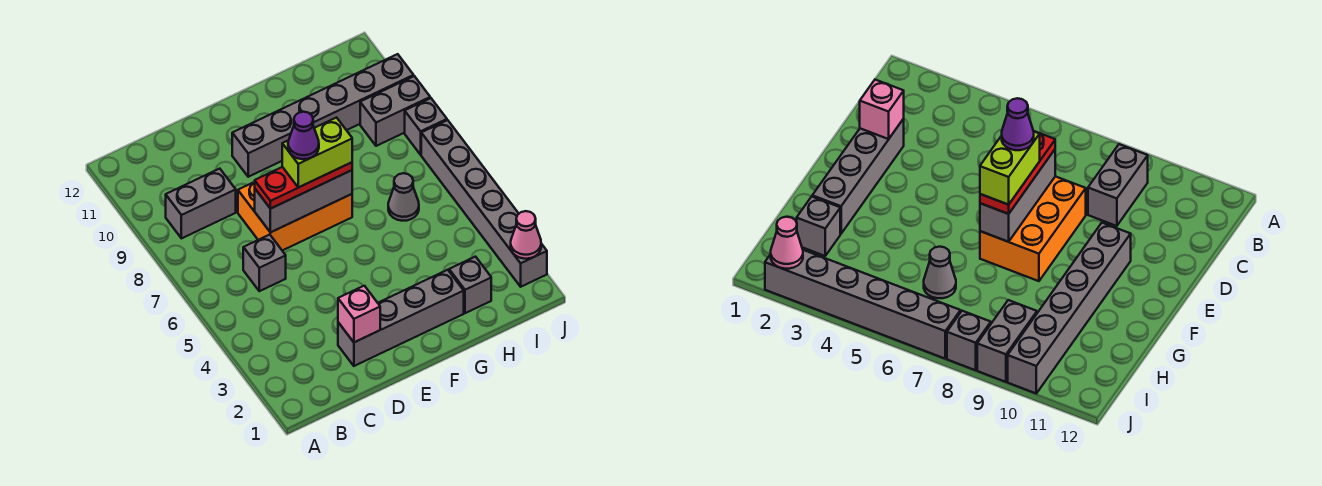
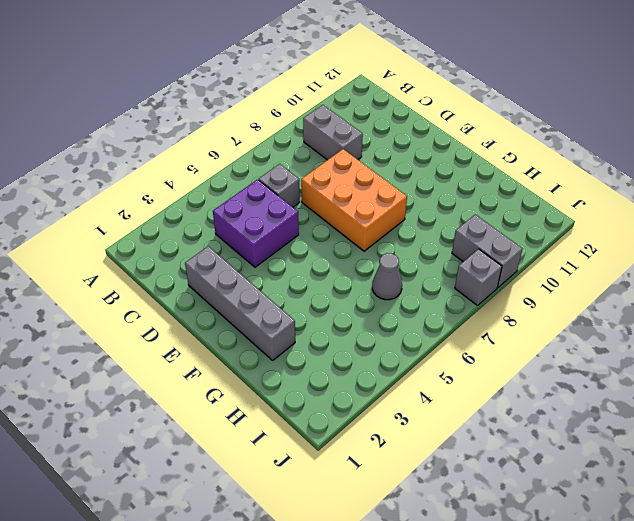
purple brick C4:D5 level 1 -> none
none -> grey brick E10:J10 level 1
none -> grey brick H2 level 1
none -> grey brick J2:J7 level 1

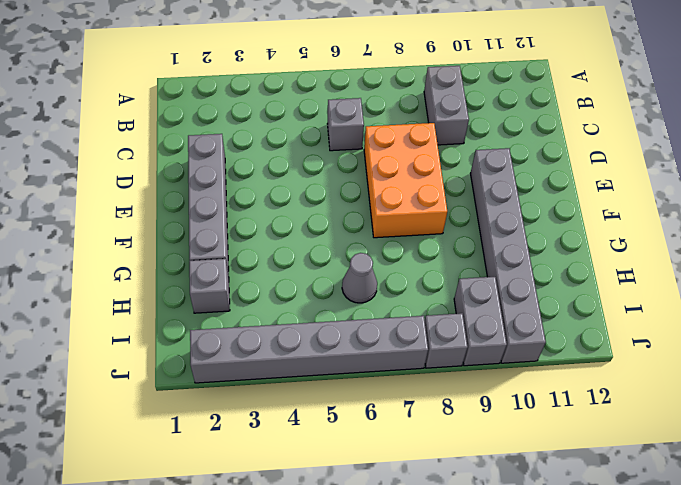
none -> pink brick D2 level 2
none -> grey brick D7:F7 level 2
none -> pink cone J2 level 2

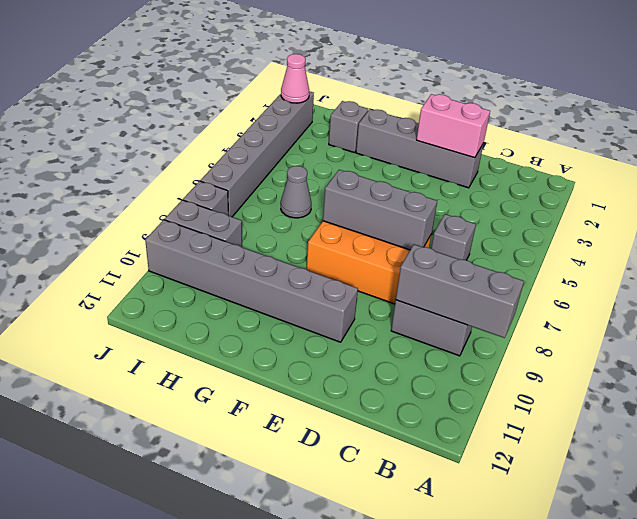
grey brick A9:C9 level 2 -> none
pink brick D2:E2 level 2 -> pink brick D2 level 2
none -> red plate D7:F7 level 3
none -> lime brick E7:F7 level 4
none -> purple cone E7 level 5

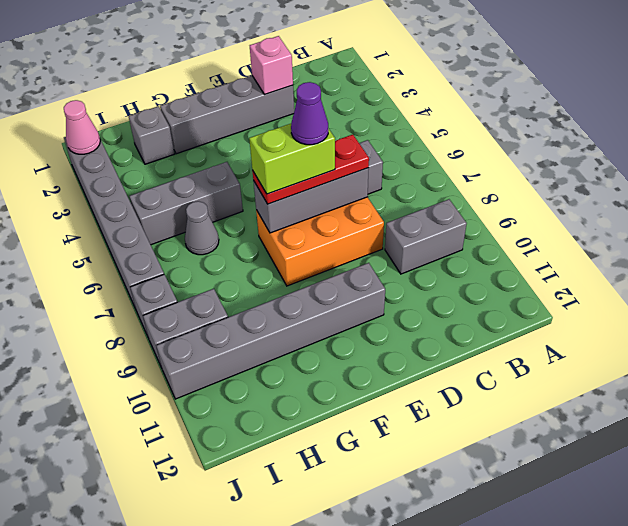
grey brick G5:I5 level 1 -> none

